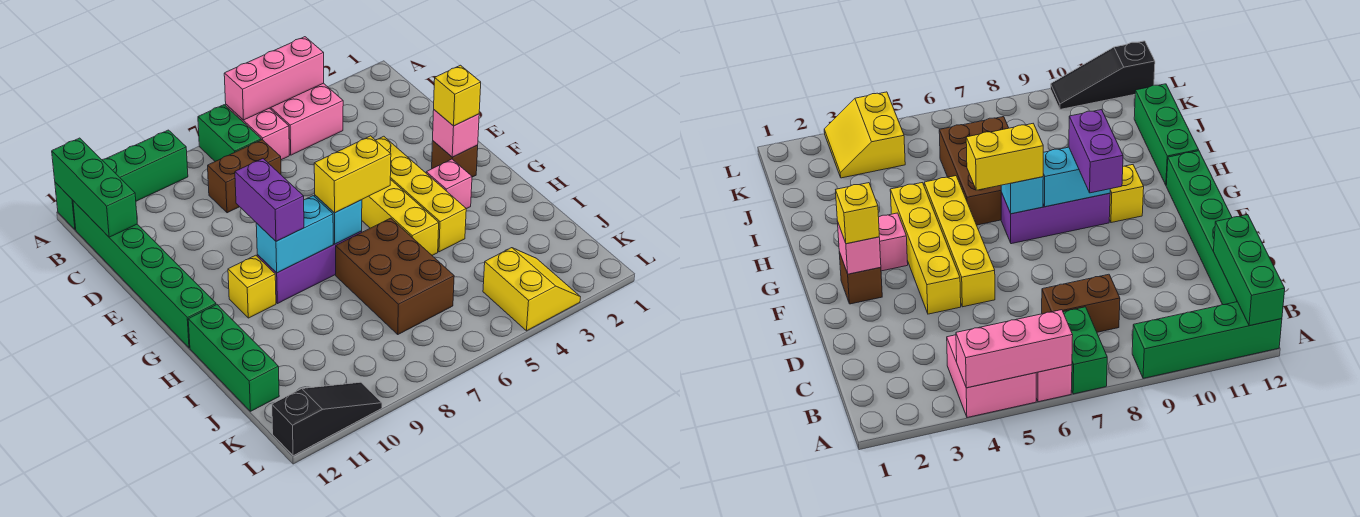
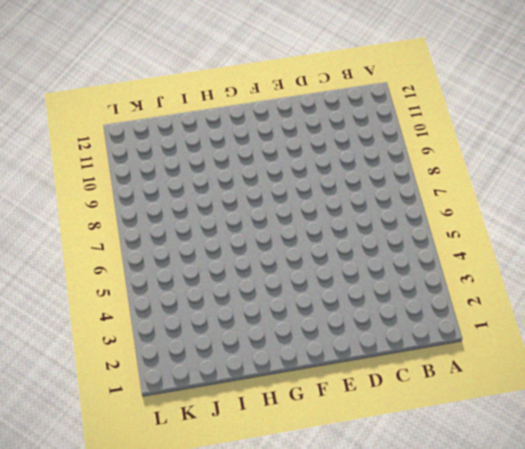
none -> pink brick A4:B5 level 1
none -> pink brick A6:B6 level 1
none -> green brick A7:B7 level 1

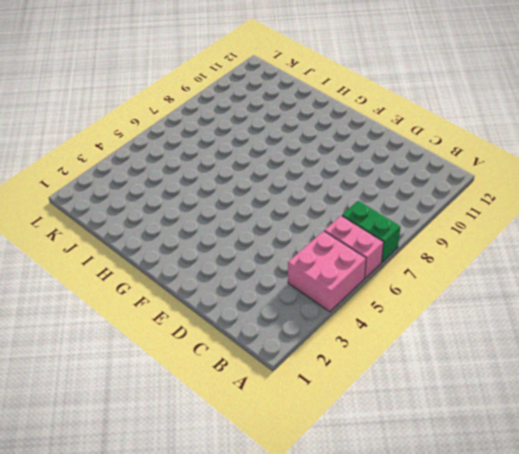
none -> green brick A9:A12 level 1
none -> green brick B12:G12 level 1
none -> brown brick C7:C8 level 1

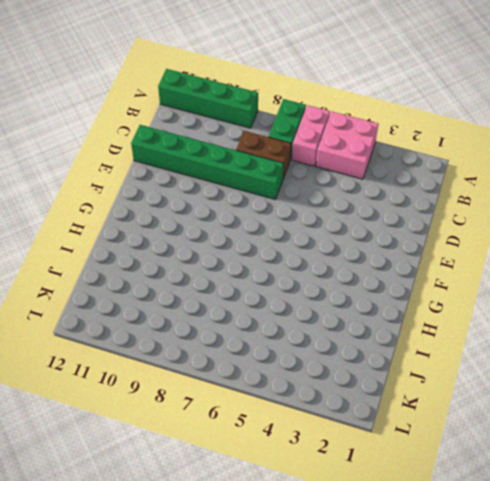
green brick D7:D12 level 1 -> green brick B12:G12 level 1
none -> yellow brick E4:H4 level 1
none -> yellow brick E5:H5 level 1
none -> brown brick F2 level 1

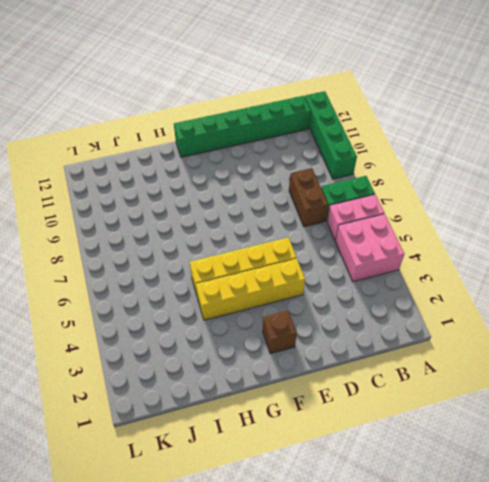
none -> pink brick G3 level 1
none -> purple brick G7:G9 level 1
none -> yellow brick G10 level 1

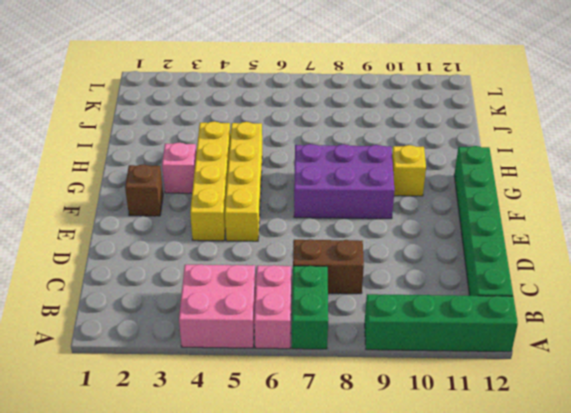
purple brick F7:G9 level 1 -> purple brick G7:G9 level 1
none -> brown brick H6:J7 level 1
none -> green brick H12:J12 level 1
none -> yellow slope K3:L4 level 1 top 4

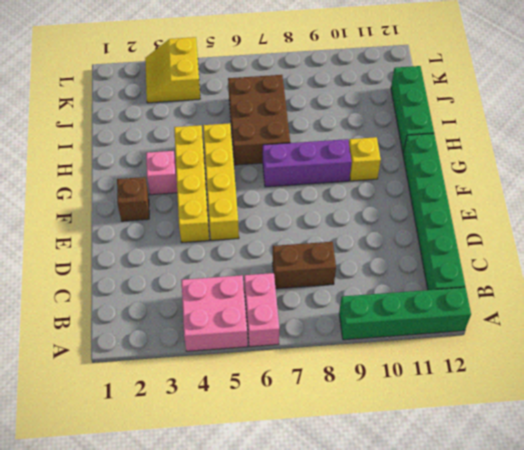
none -> green brick A7:B7 level 1
none -> black slope L10:L12 level 1 top 12
none -> pink brick A4:A6 level 2

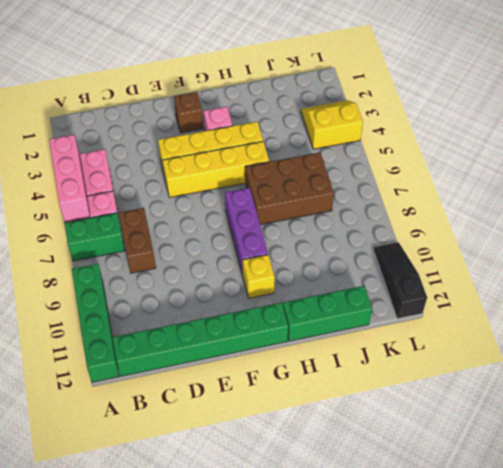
none -> green brick A12:C12 level 2
none -> pink brick F2 level 2
none -> cyan brick G7 level 2

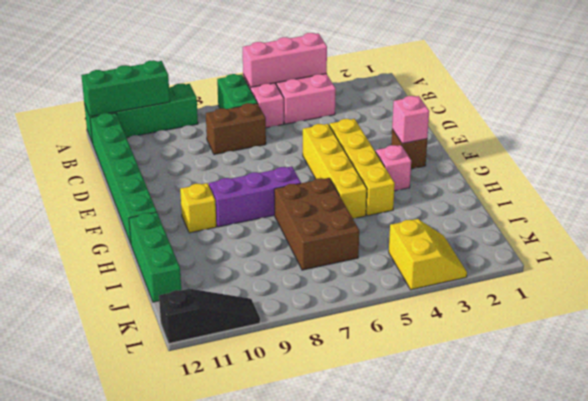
green brick A10:A12 level 2 -> green brick A12:C12 level 2
none -> cyan brick G7 level 2
none -> cyan brick G8:G9 level 2
none -> yellow brick F2 level 3

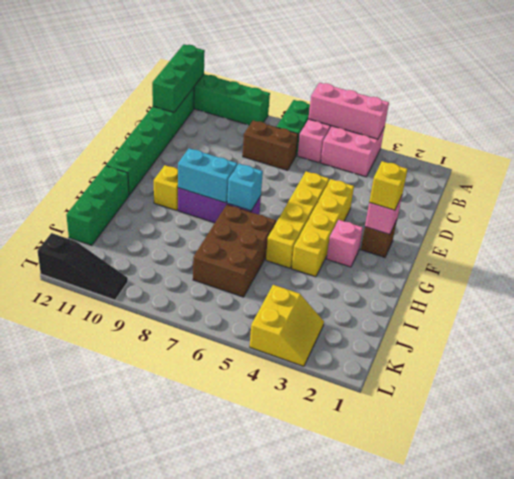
none -> purple brick F9:G9 level 3
none -> yellow brick G6:G7 level 3

